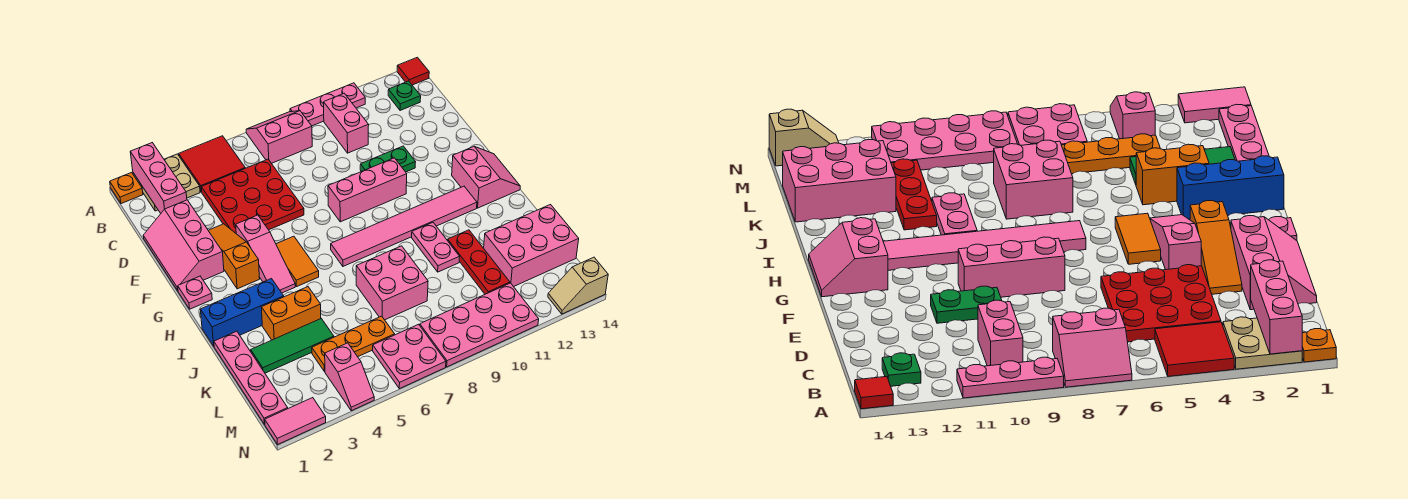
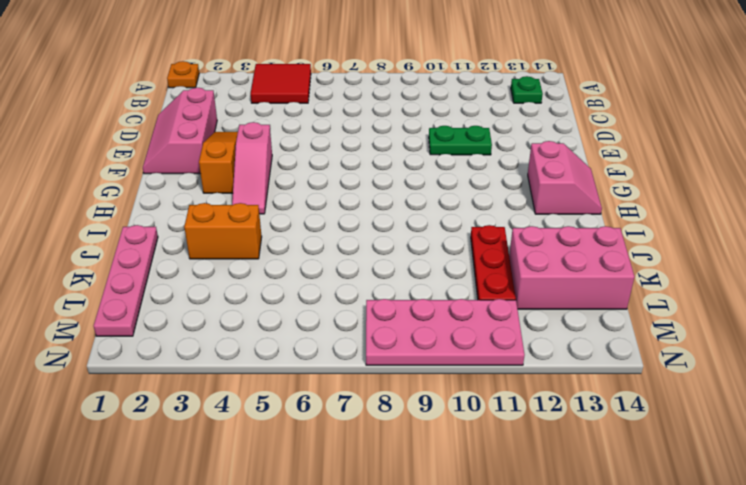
none -> tan plate A2:B3 level 1
none -> pink slope A7:B8 level 1 top B
none -> pink plate A9:A11 level 1
none -> red tile A14 level 1

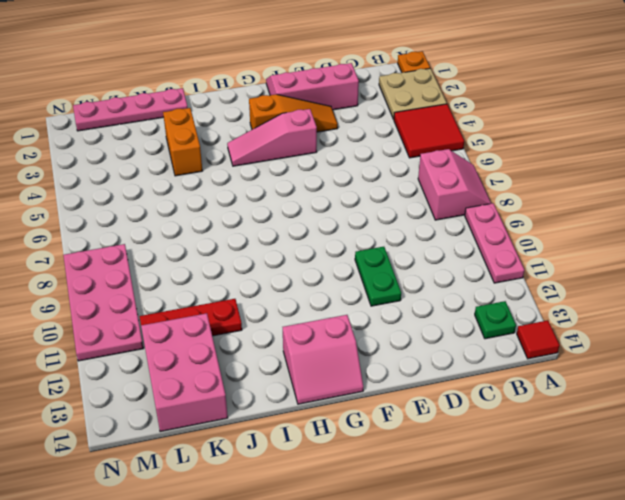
none -> pink brick B10:C10 level 1
none -> red plate C4:E6 level 1
none -> pink brick F8:F10 level 1
none -> pink plate G1 level 1

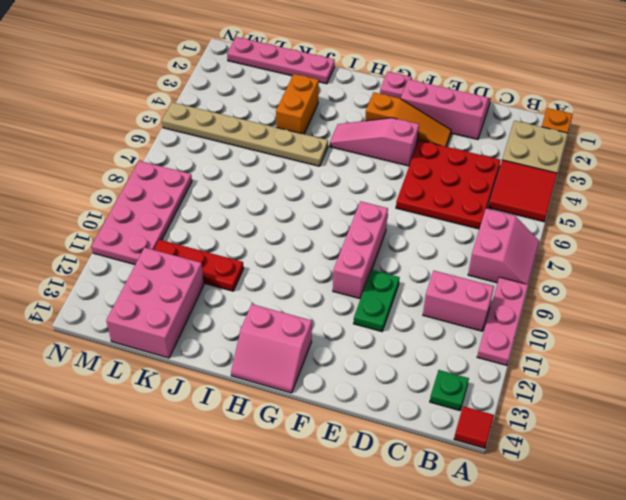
tan plate I5:N5 level 1 -> orange plate L4:L6 level 1
none -> orange tile G5:H5 level 1
none -> pink tile H7:H12 level 1
none -> blue brick I1:I3 level 1
none -> pink plate I10:J10 level 1

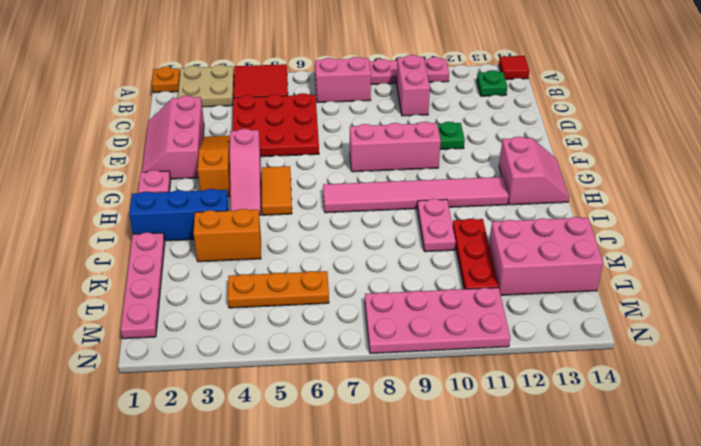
none -> pink brick J7:K8 level 1
none -> green tile K2:K4 level 1
none -> pink slope M4:N4 level 1 top M
none -> pink plate M6:N7 level 1

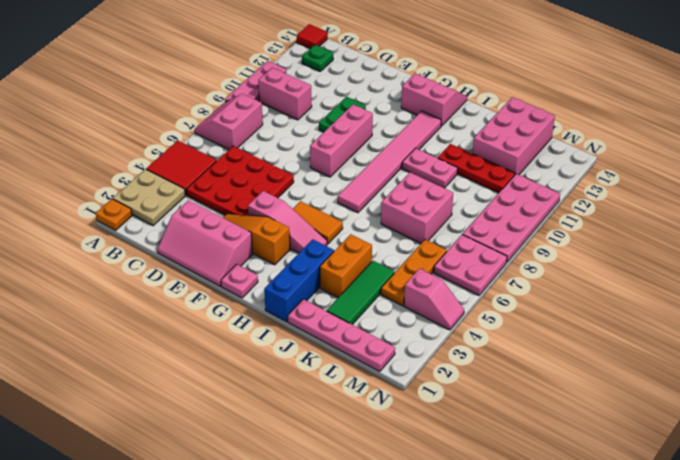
none -> pink tile N1:N2 level 1
none -> tan slope N13:N14 level 1 top 14
none -> pink brick A2:C2 level 2

